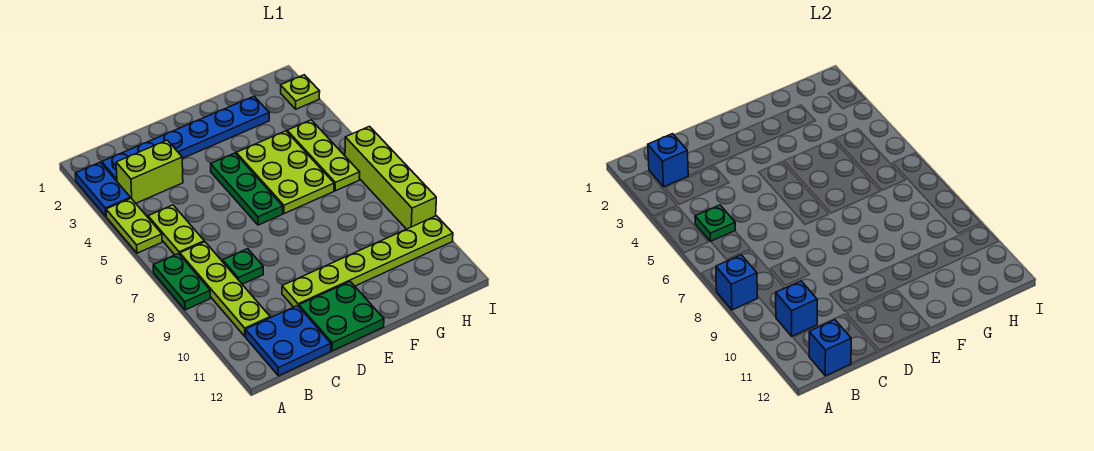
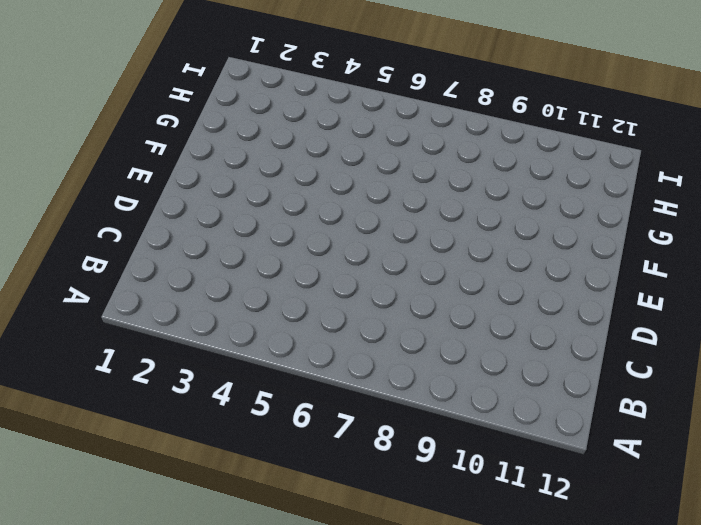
none -> blue plate A2:A3 level 1
none -> lime plate A4:A5 level 1
none -> green plate A7:A8 level 1

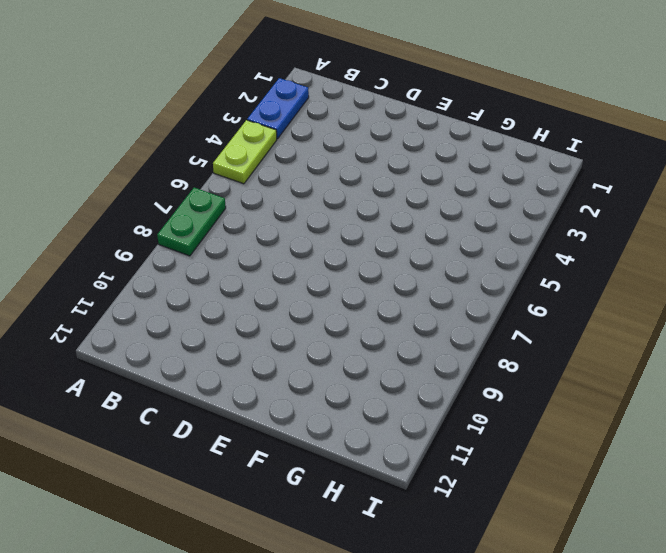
none -> blue plate B2:G2 level 1
none -> lime brick B3:C3 level 1
none -> lime plate B5:B6 level 1

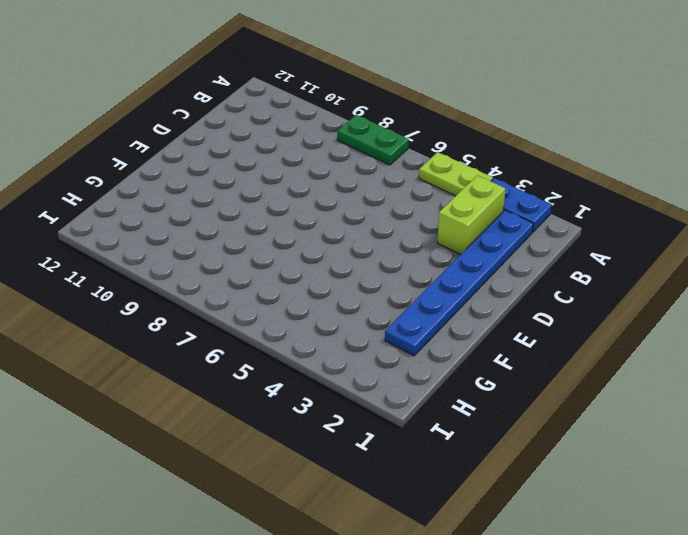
none -> lime plate B5:B6 level 1
none -> lime plate B7:B10 level 1
none -> blue plate B11:C12 level 1

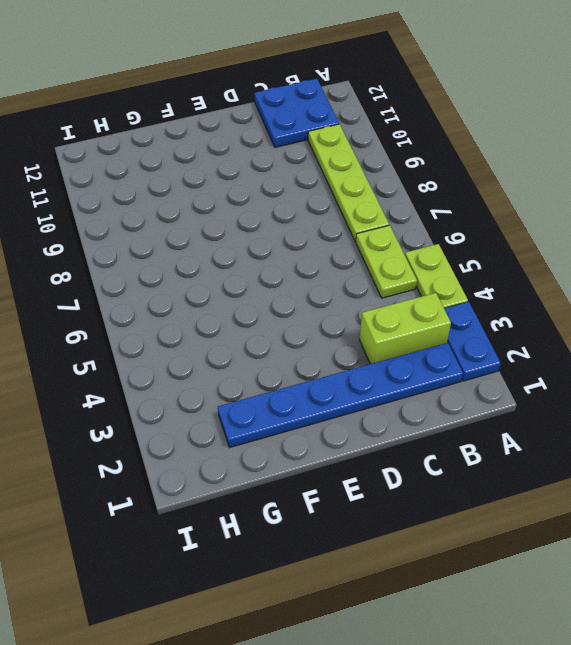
none -> green plate A7:A8 level 1
none -> green plate C8 level 1
none -> lime plate D10:I10 level 1

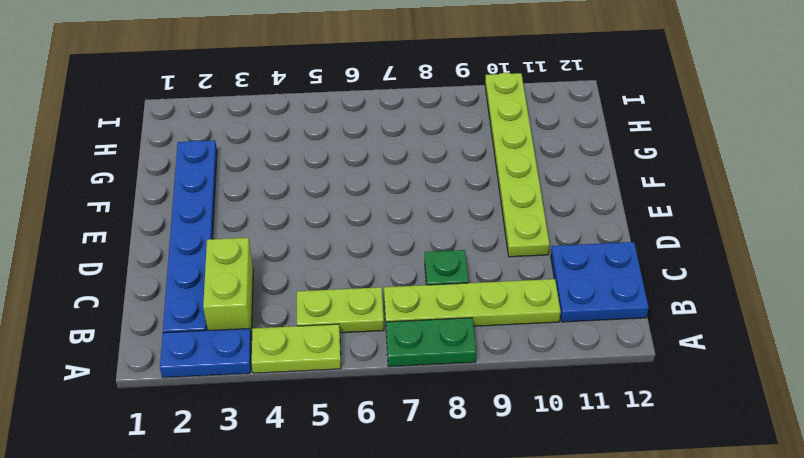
none -> green plate D11:E12 level 1
none -> green plate E4:E6 level 1
none -> lime plate F4:G6 level 1

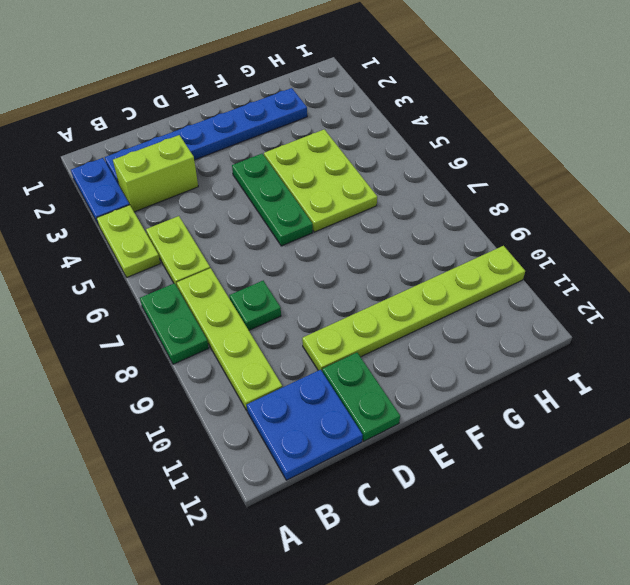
green plate D11:D12 level 1 -> green plate D11:E12 level 1
none -> lime plate H4:H6 level 1
none -> lime plate I2 level 1
none -> lime brick I6:I9 level 1

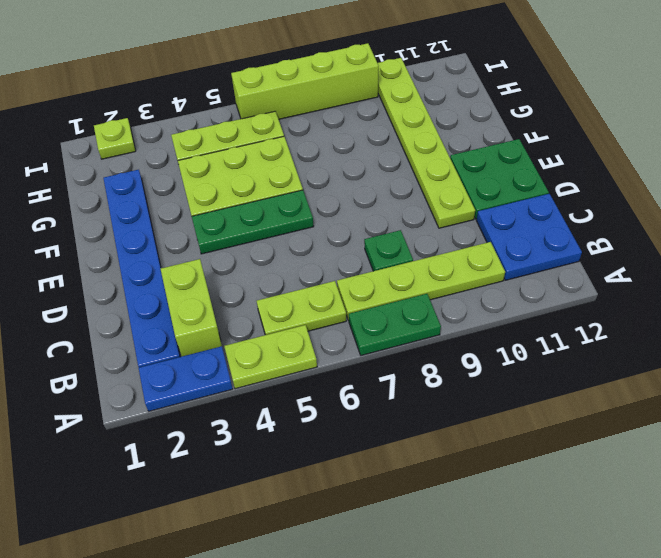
none -> blue brick A8 level 2
none -> blue brick B2 level 2
none -> green plate B5 level 2

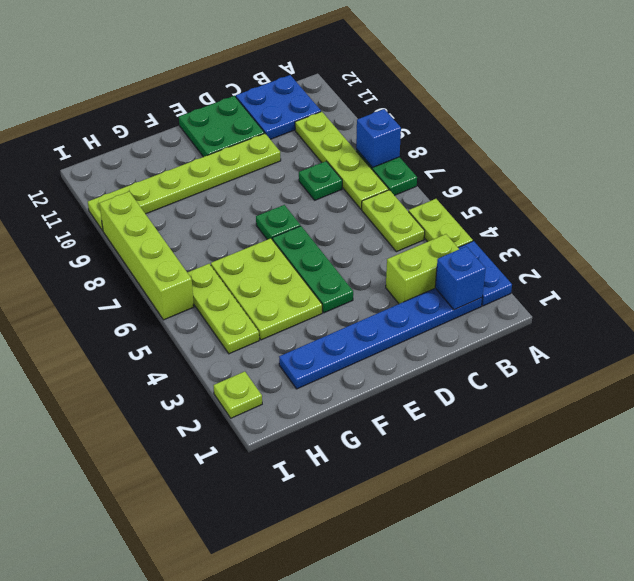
green plate E7 level 1 -> green plate B5 level 2
none -> blue brick B10 level 2
none -> blue brick B12 level 2

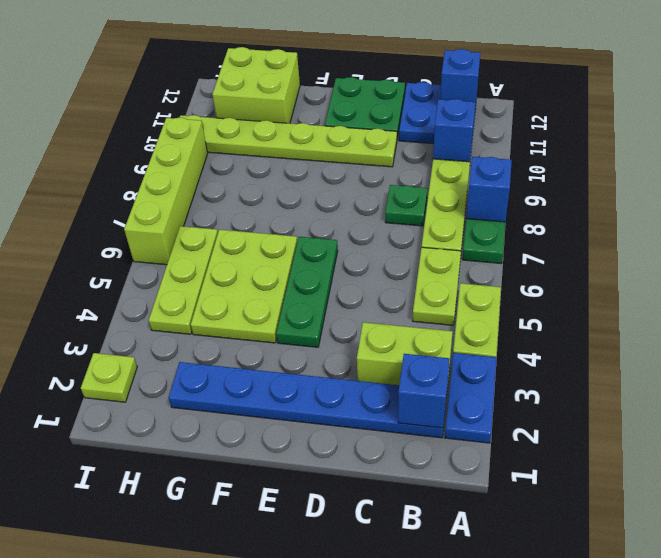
lime brick G11:H12 level 1 -> none
none -> green plate B5 level 2

